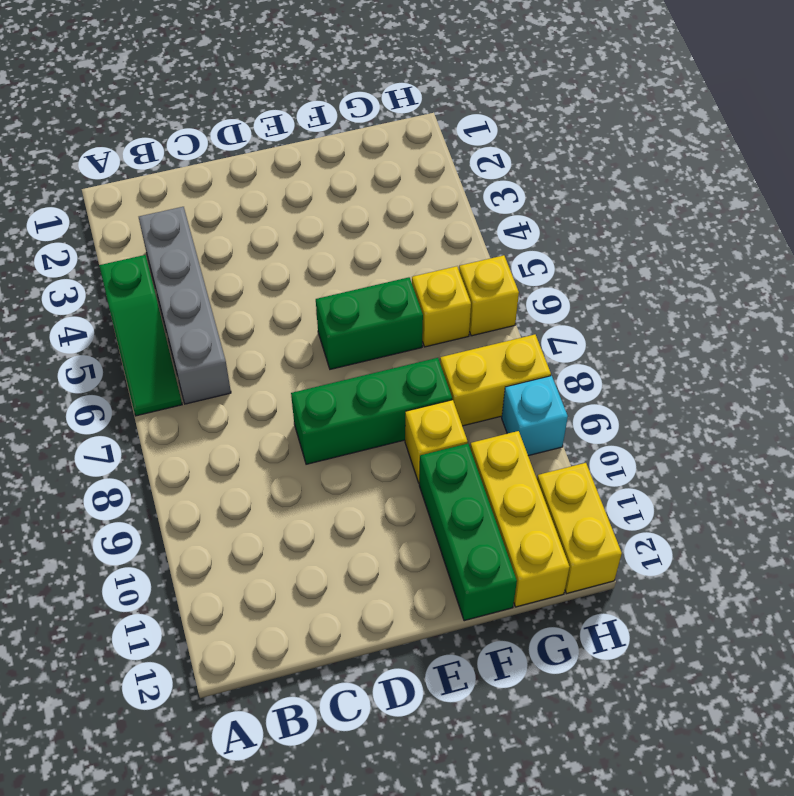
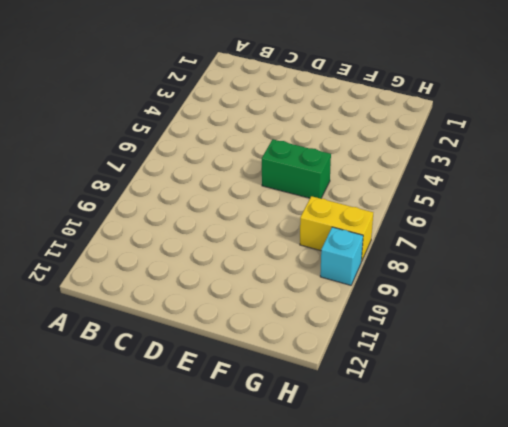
none -> green slope A4:A6 level 1 top 4
none -> grey brick B3:B6 level 1
none -> green brick D8:F8 level 1

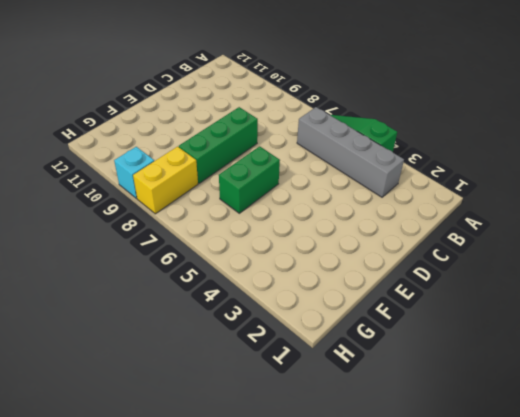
none -> yellow brick F9 level 1
none -> green brick F10:F12 level 1
none -> yellow brick G6 level 1

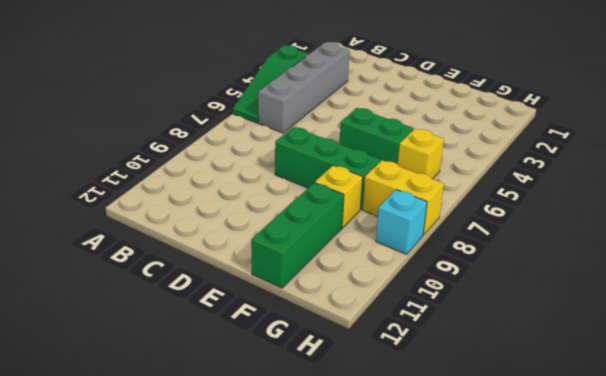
none -> yellow brick G10:G12 level 1
none -> yellow brick H6 level 1
none -> yellow brick H11:H12 level 1

